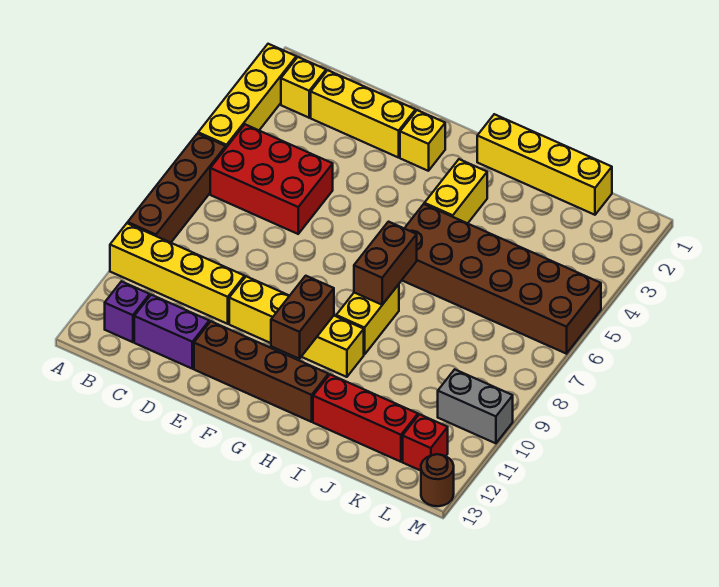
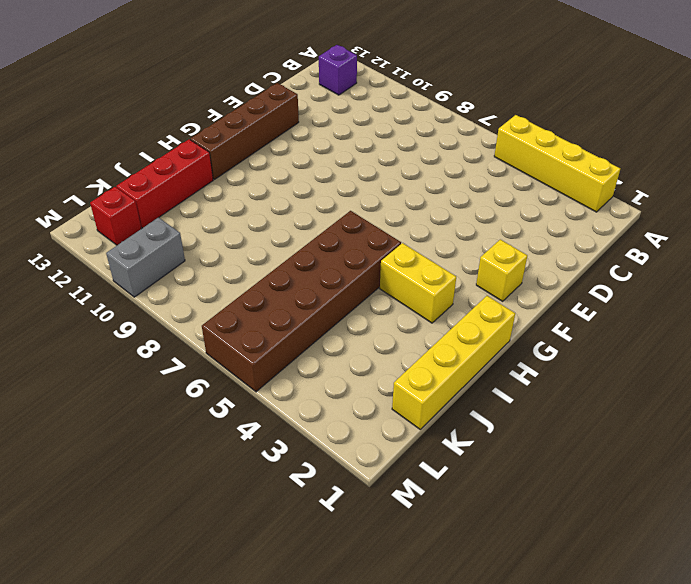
none -> brown brick A6:A9 level 1
none -> yellow brick A10:D10 level 1
none -> yellow brick B2 level 1

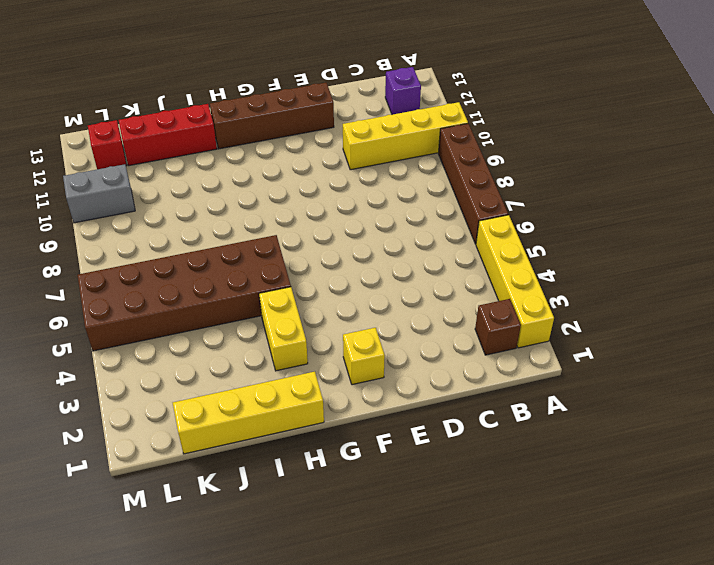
brown brick B2 level 1 -> yellow brick B2 level 1
none -> red brick B5:D6 level 1
none -> yellow brick C2:E2 level 1
none -> purple brick C12:D12 level 1

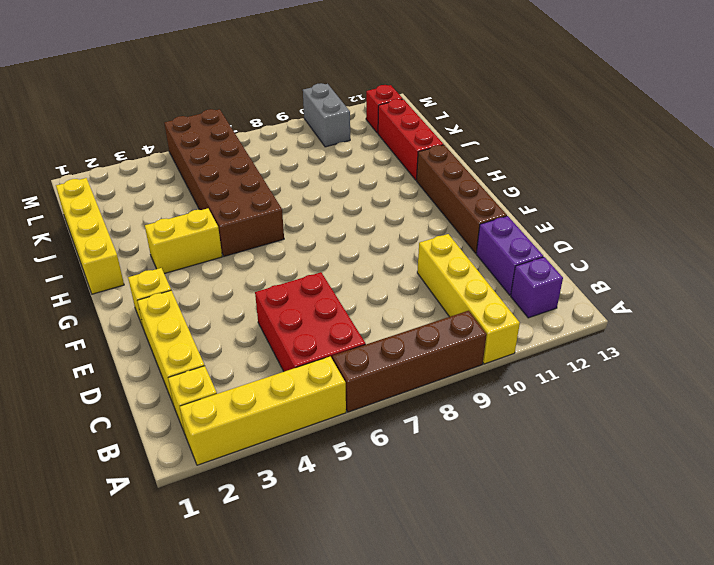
none -> yellow brick E10:H10 level 1
none -> yellow brick H8:H9 level 1
none -> brown round brick M13 level 1

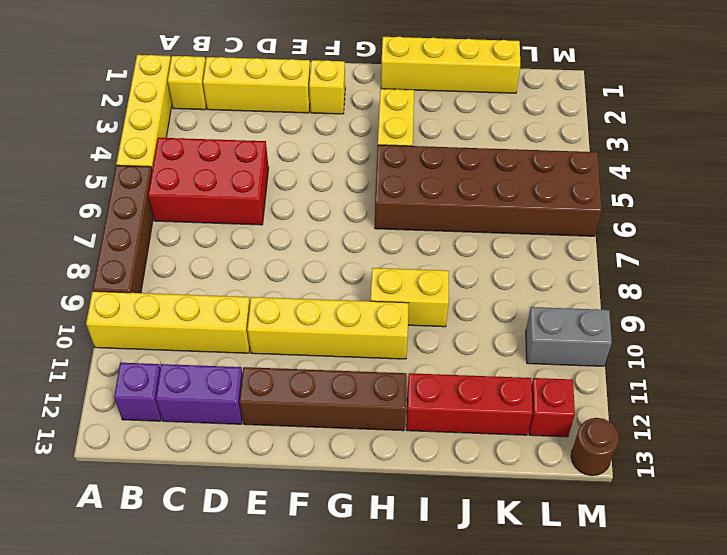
yellow brick H9:I9 level 1 -> yellow brick H8:H9 level 1
none -> brown brick G10:G11 level 2
none -> brown brick H7:H8 level 2

